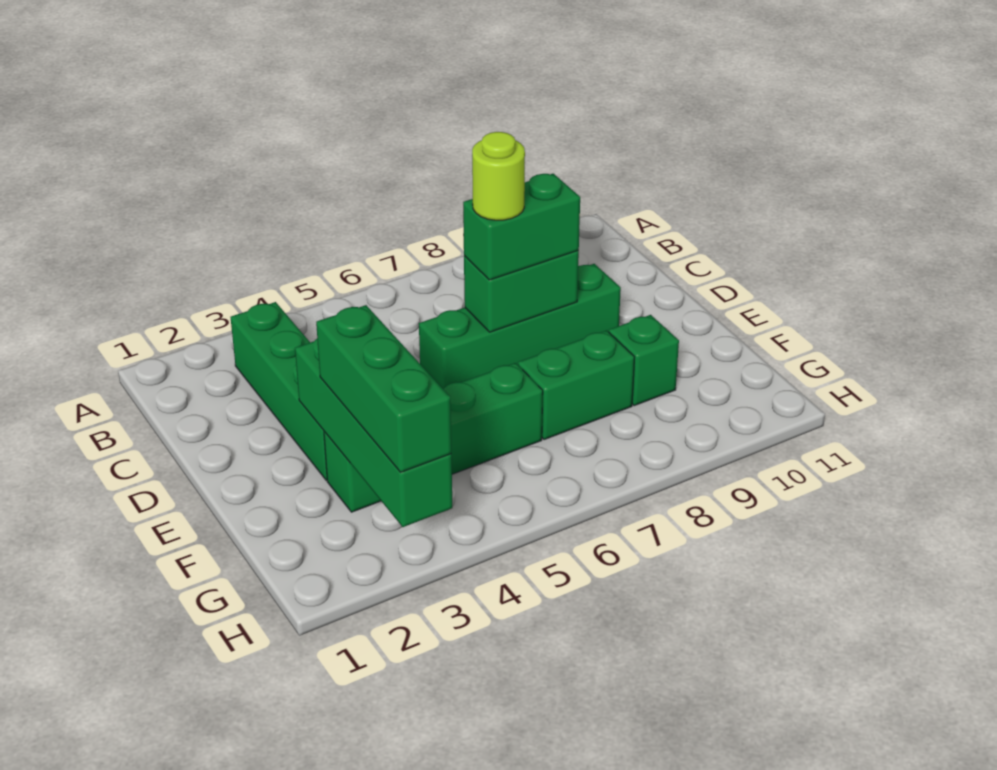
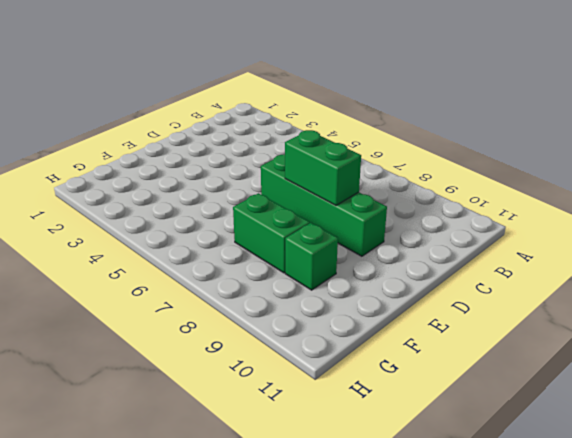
none -> green brick B3:E3 level 1
none -> green brick F3:F6 level 1

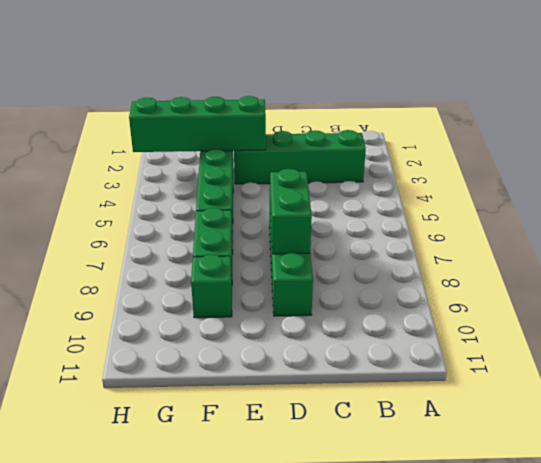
none -> green brick D7:D8 level 3
none -> green brick F3:H3 level 3

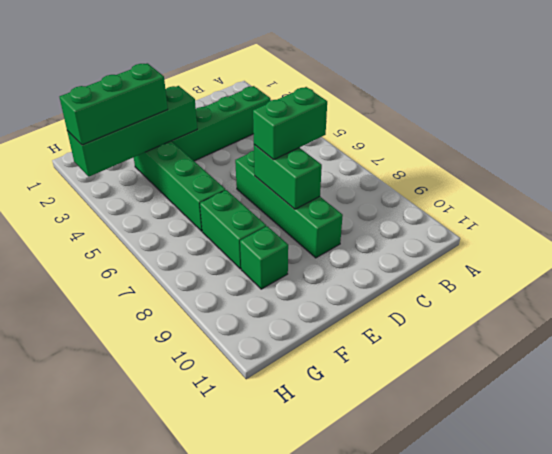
green brick C7:D7 level 3 -> green brick D7:D8 level 3
none -> lime round brick D7 level 4

